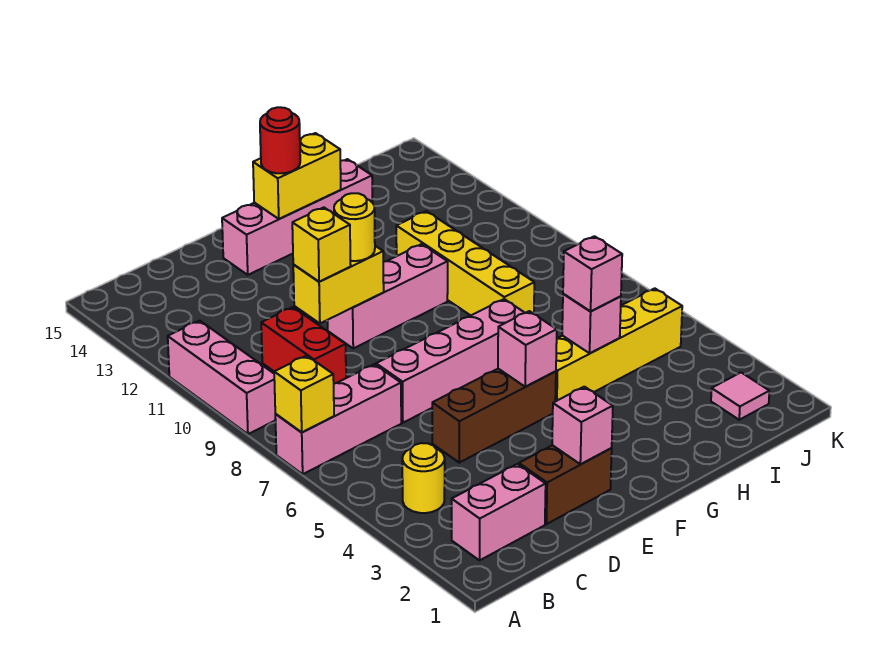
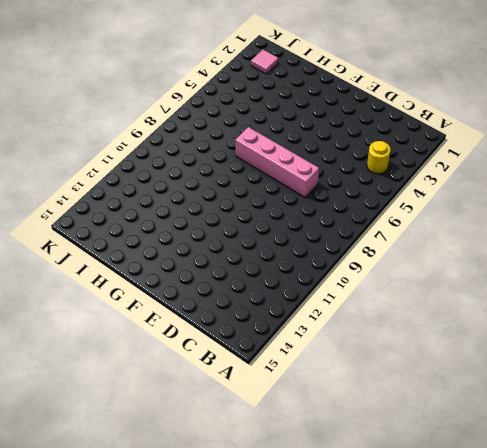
none -> pink brick A7:C7 level 1
none -> pink brick A9:A11 level 1
none -> pink brick B2:C2 level 1

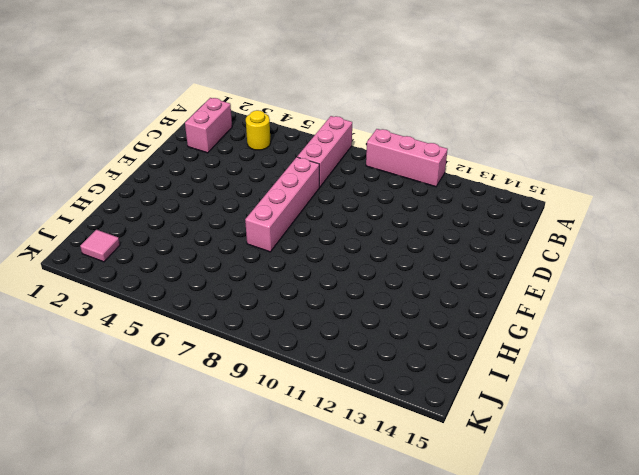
none -> red brick C9:C10 level 1
none -> brown brick D2:E2 level 1
none -> brown brick D5:F5 level 1

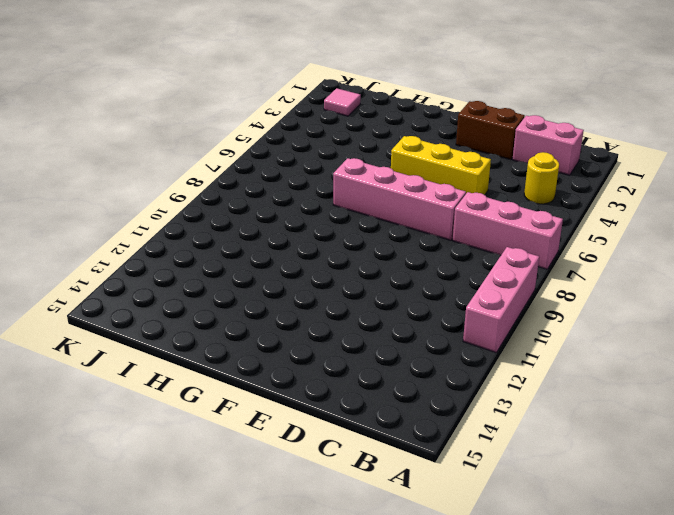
yellow brick D5:F5 level 1 -> brown brick D5:F5 level 1
none -> red brick C9:C10 level 1
none -> pink brick E10:G10 level 1
none -> pink brick E14:H14 level 1

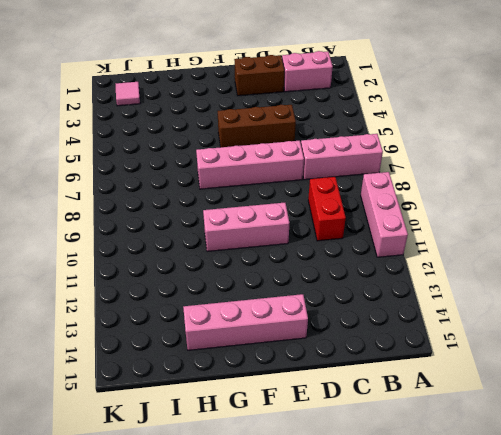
none -> yellow round brick B4 level 1
none -> yellow brick G5:J5 level 1
none -> yellow brick H8:H11 level 1

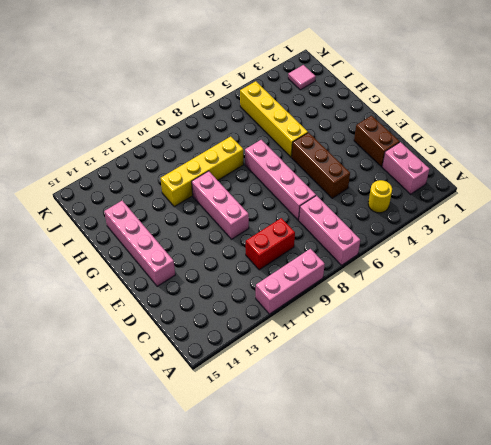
none -> yellow brick A7 level 2
none -> yellow brick D10:E10 level 2
none -> pink brick E2 level 2

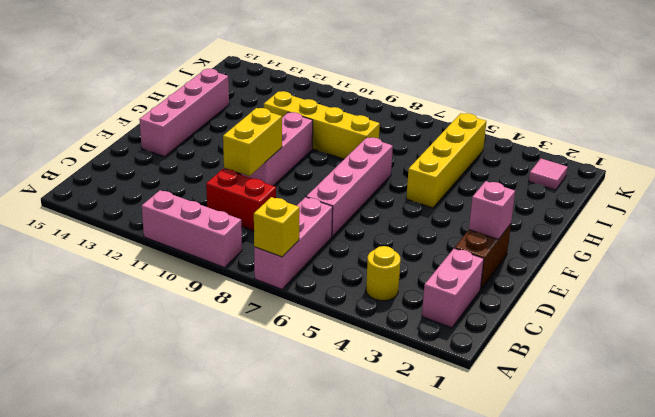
none -> brown brick D5:F5 level 1
none -> pink brick F5 level 2
none -> yellow brick F14:G14 level 2

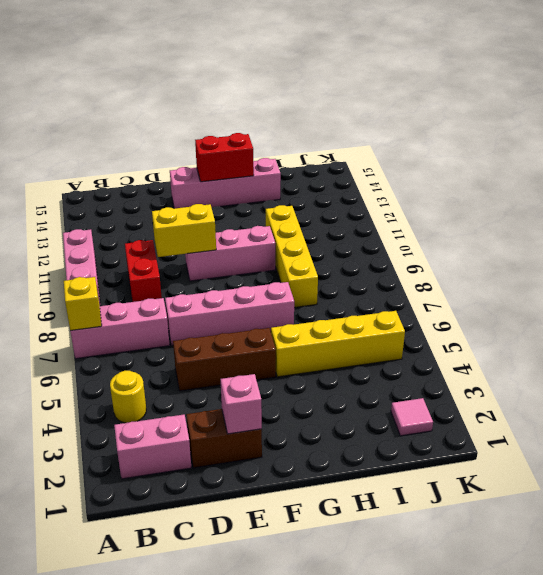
red brick F14:G14 level 2 -> yellow brick F14:G14 level 2
none -> pink brick F5 level 2
none -> pink brick H5 level 2
none -> yellow brick D10 level 3

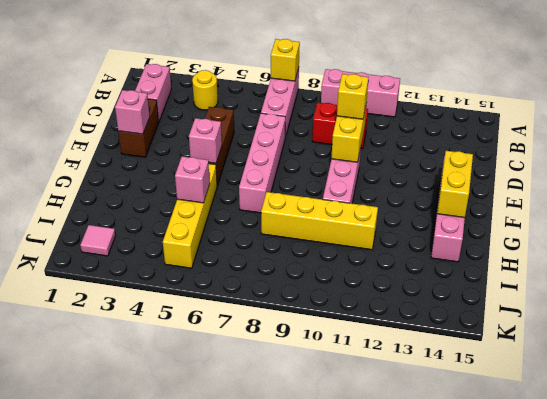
none -> yellow round brick E10 level 3
none -> red round brick F14 level 3
none -> pink brick H5 level 3

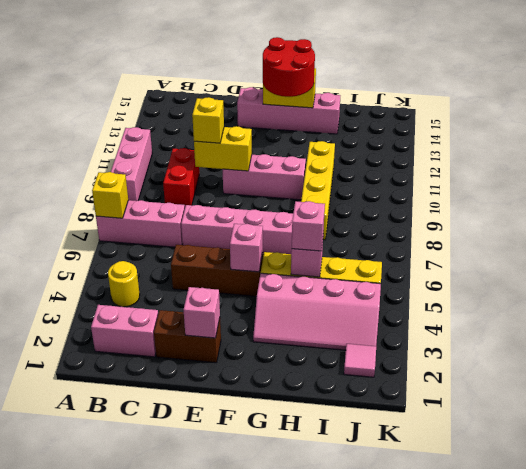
red round brick F13:G14 level 3 -> red round brick F14 level 3
pink slope G3:J4 level 1 top 4 -> none
none -> yellow round brick E10 level 3

